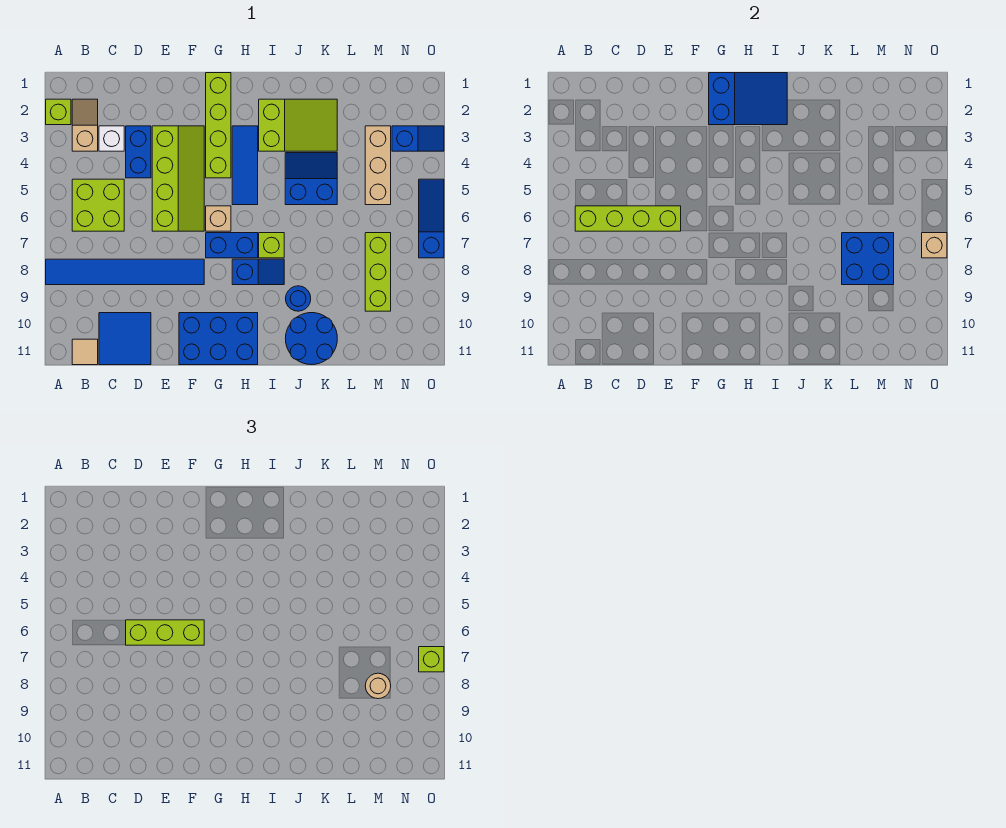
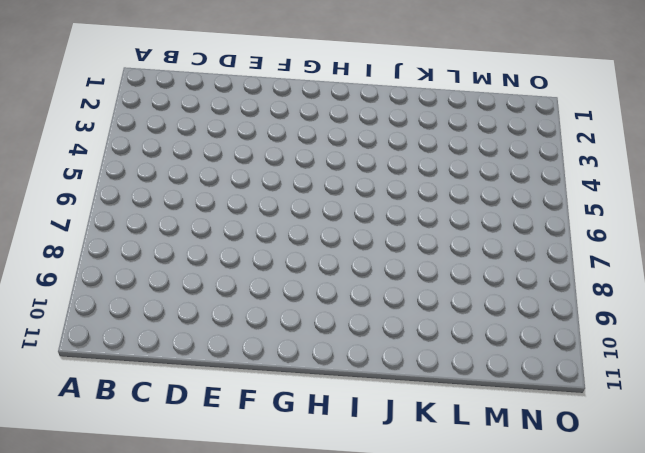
none -> lime brick A2 level 1
none -> blue tile A8:F8 level 1
none -> tan slope B2:B3 level 1 top 3
none -> lime brick B5:C6 level 1

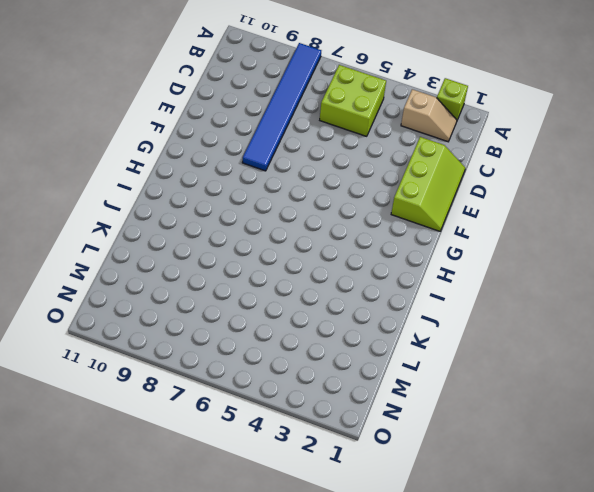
lime slope D1:F2 level 1 top 2 -> lime slope I2:K3 level 1 top I
none -> tan tile B11 level 1
none -> white brick C3 level 1
none -> blue tile C10:D11 level 1
none -> blue brick D3:D4 level 1

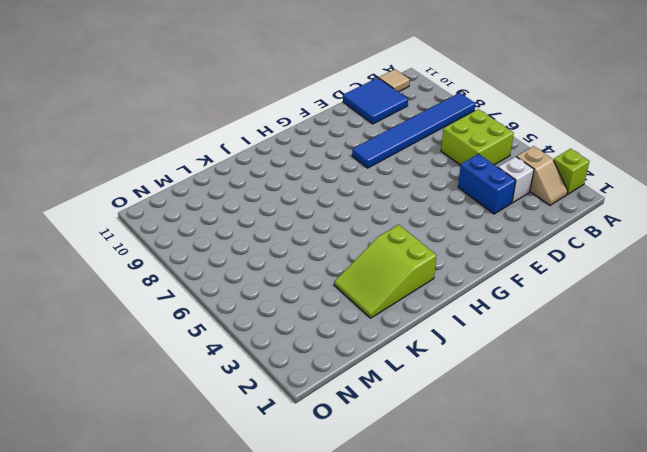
none -> lime slope E3:F6 level 1 top E
none -> blue brick F10:H11 level 1
none -> lime brick G1:G4 level 1
none -> tan brick G6 level 1

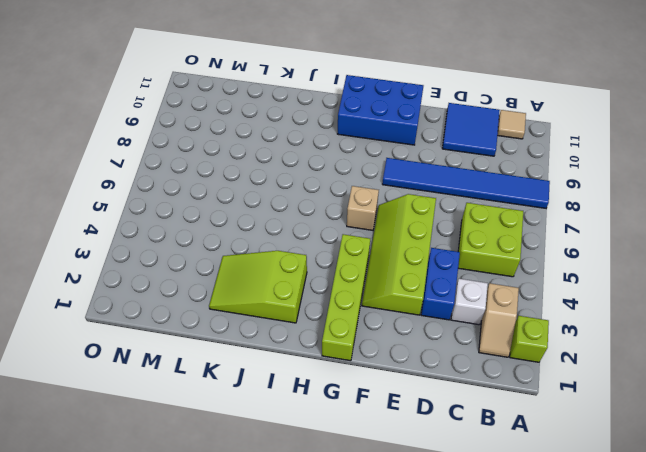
none -> blue brick G7:H7 level 1
none -> blue tile H3:H5 level 1
none -> blue slope H8:I8 level 1 top H
none -> lime brick I7 level 1

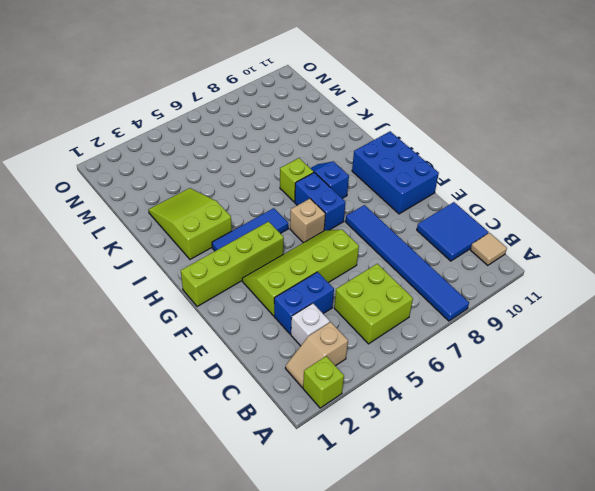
none -> blue slope J4:K5 level 1 top 5
none -> blue round brick J9 level 1
none -> blue round brick J10:K11 level 1
none -> tan brick M3:M5 level 1

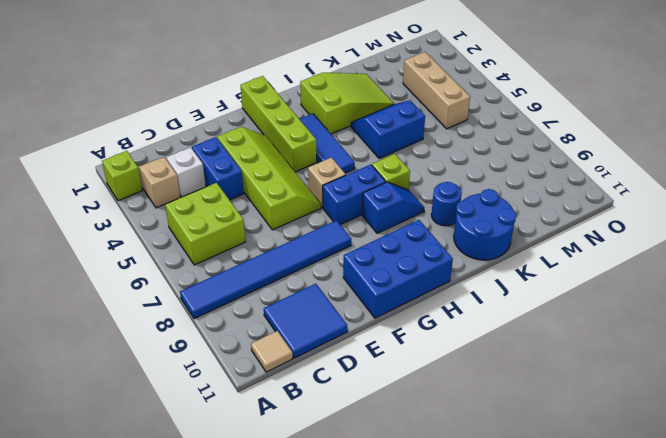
none -> lime brick M7:M9 level 1
none -> blue slope N3:O3 level 1 top N
none -> blue slope O5:O7 level 1 top 7
none -> lime brick B6:E6 level 2

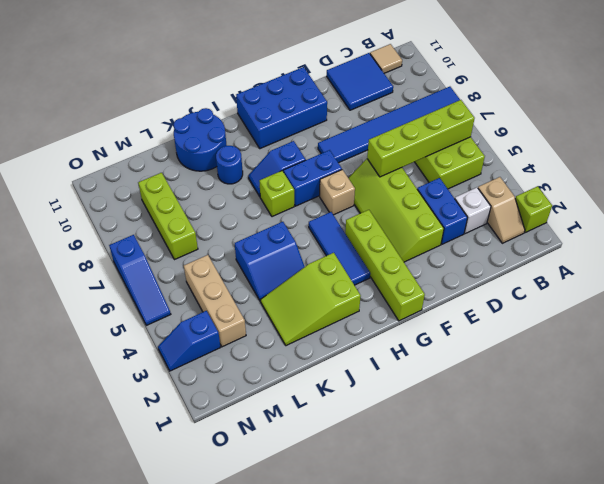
none -> blue slope G1:I2 level 2 top G
none -> blue brick L7:M8 level 2
none -> tan brick O7 level 2
none -> lime brick D6:F6 level 3

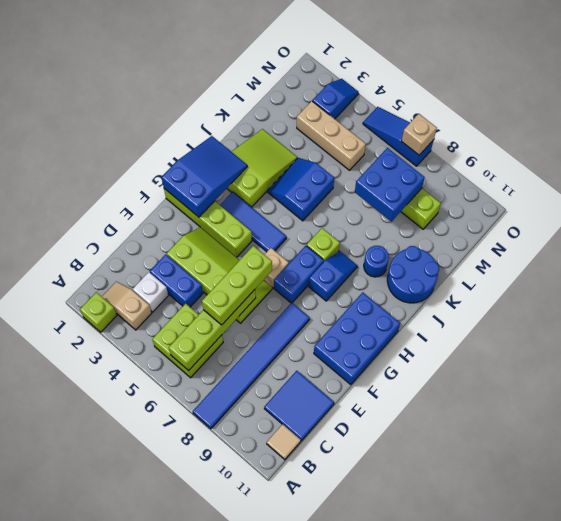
none -> tan round brick M8 level 3
none -> lime brick O7 level 3

